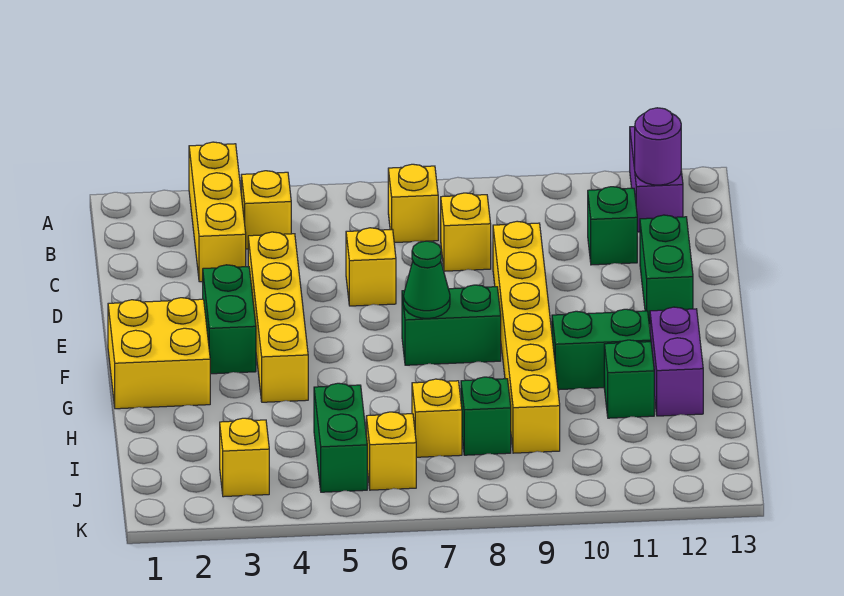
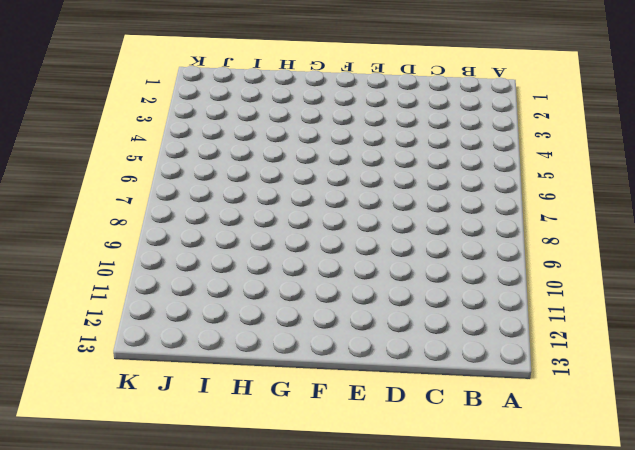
none -> yellow brick A3:C3 level 1
none -> purple brick A12:B12 level 1
none -> yellow brick B4 level 1

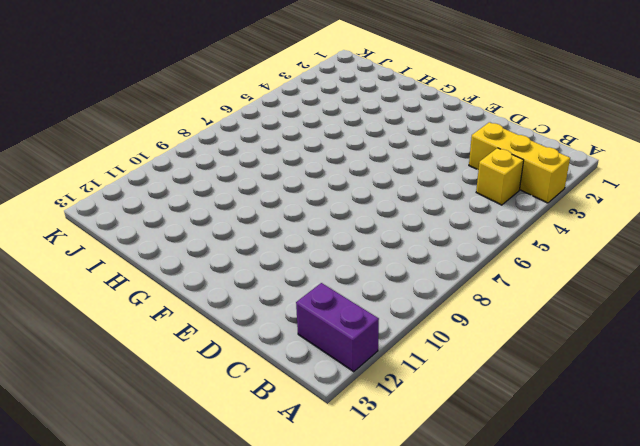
none -> yellow brick B7 level 1
none -> yellow brick C8 level 1
none -> green brick C11 level 1

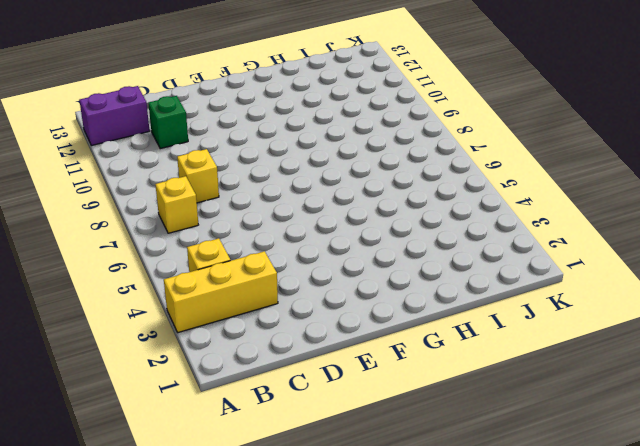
none -> yellow brick D4:G4 level 1
none -> yellow brick D6 level 1
none -> yellow brick D9:I9 level 1

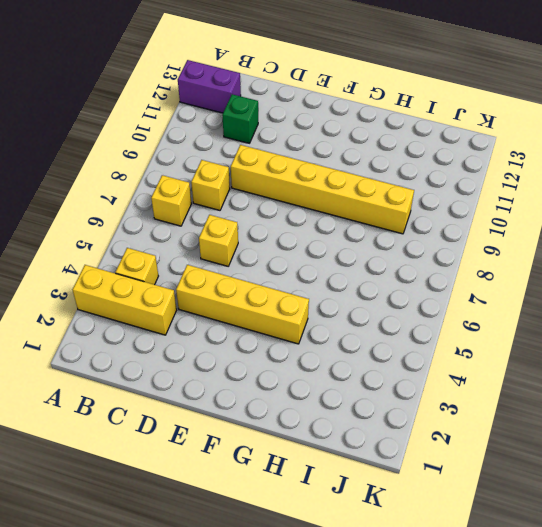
none -> green brick D12:E12 level 1
none -> green brick E3:F3 level 1
none -> yellow brick F1:G2 level 1

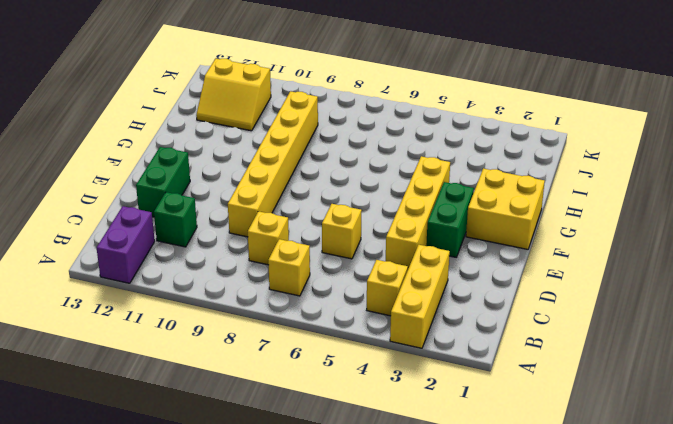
yellow slope I11:J12 level 1 top J -> none
none -> green brick F7:F8 level 1
none -> green brick G10:G11 level 1
none -> purple brick G12:H12 level 1

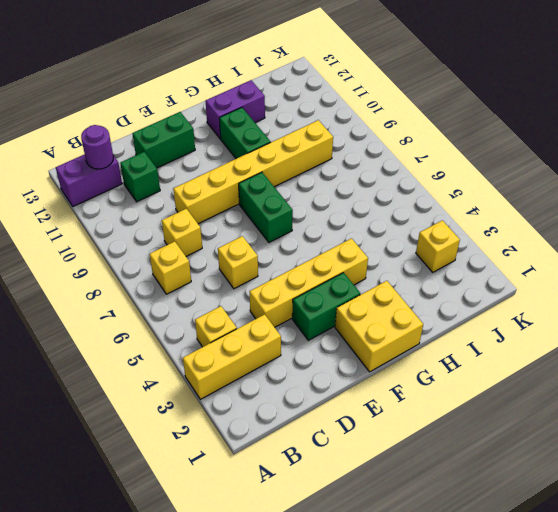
none -> green brick H11 level 1
none -> green brick I5:J5 level 1
none -> yellow brick I7 level 1

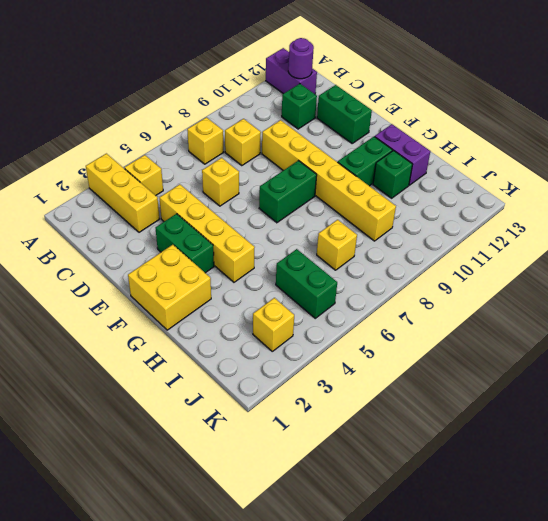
none -> green brick I8 level 1
none -> yellow brick J6 level 1
none -> green cone F7 level 2

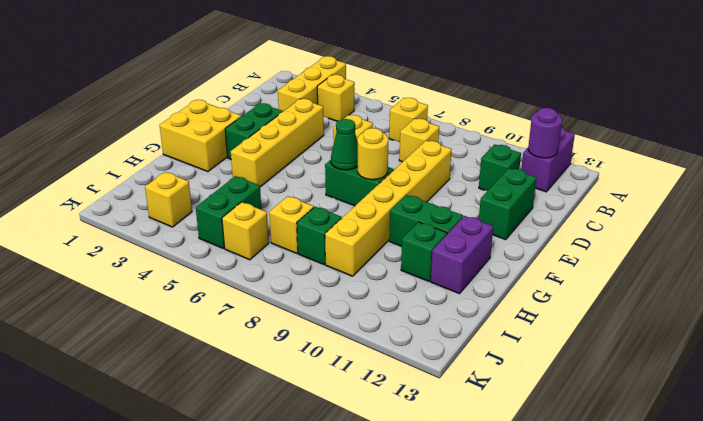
yellow round brick F8 level 2 -> none

